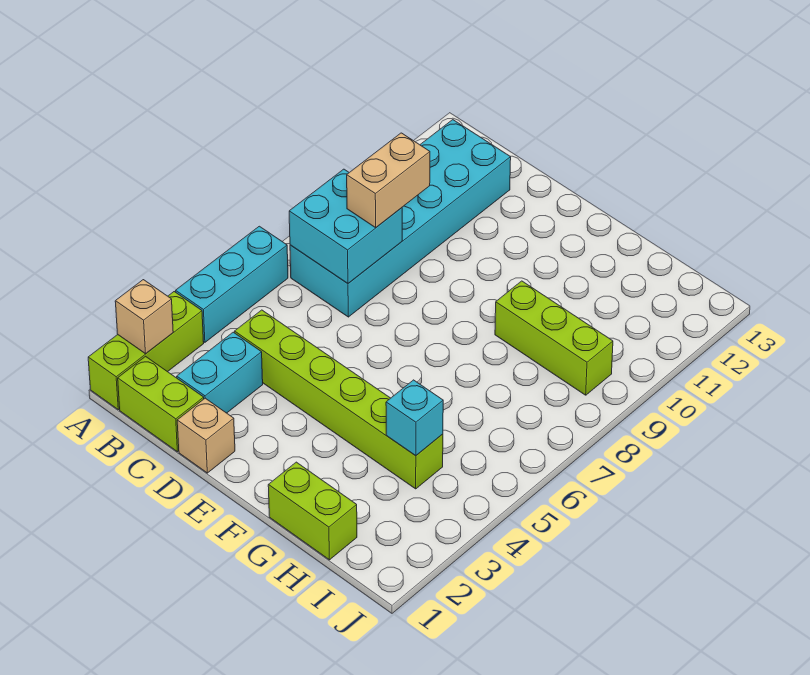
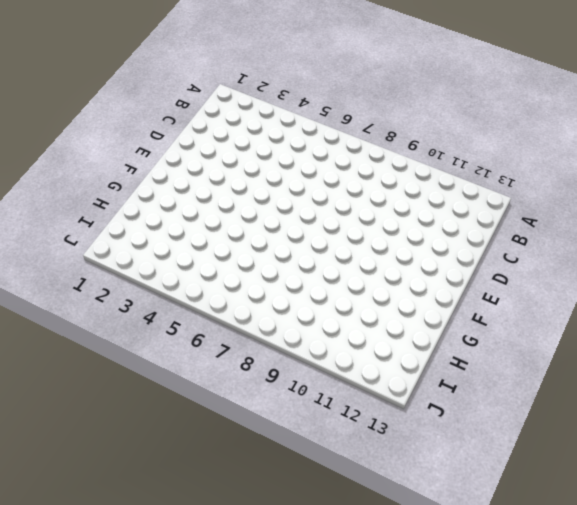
none -> lime brick A1:A3 level 1
none -> cyan brick A4:A6 level 1
none -> lime brick B1:C1 level 1

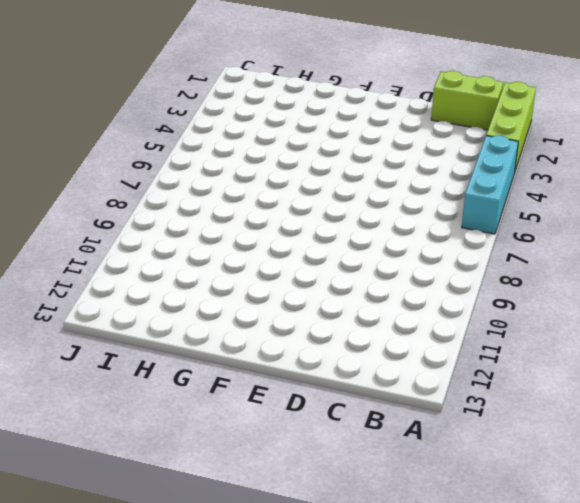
none -> cyan brick B7:C12 level 1
none -> cyan brick C2:C3 level 1
none -> lime brick C4:H4 level 1

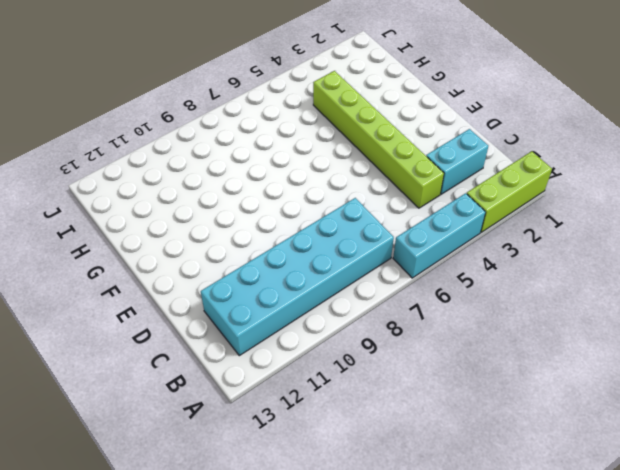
none -> lime brick B1:C1 level 1
none -> tan brick D1 level 1
none -> lime brick G1:H1 level 1

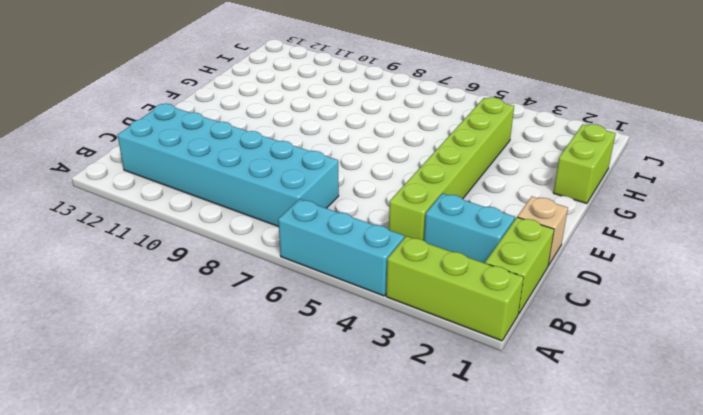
none -> lime brick G9:I9 level 1
none -> tan brick A2 level 2
none -> cyan brick B7:C8 level 2

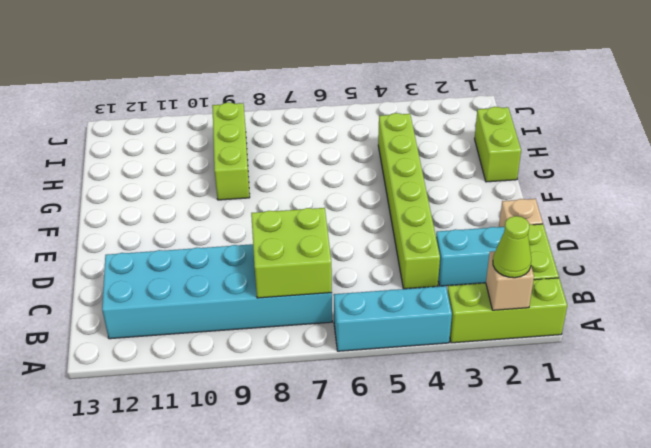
lime cone A2 level 3 -> none
lime brick B7:C8 level 2 -> cyan brick B7:C8 level 2
none -> cyan brick H4 level 2
none -> tan brick C8:C9 level 3

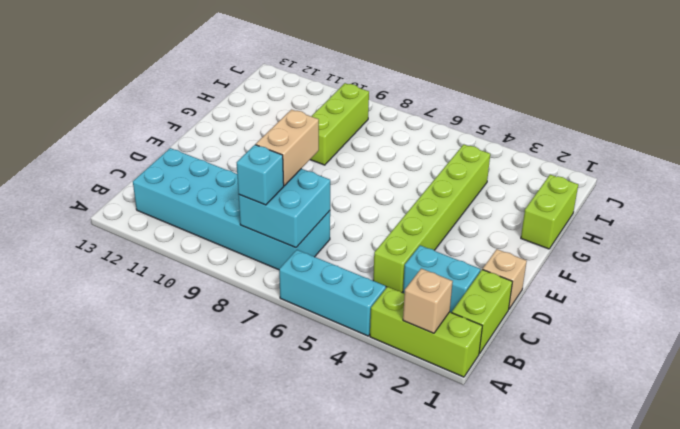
cyan brick B8 level 3 -> cyan brick H4 level 2
tan brick C8:D8 level 3 -> tan brick C8:C9 level 3

